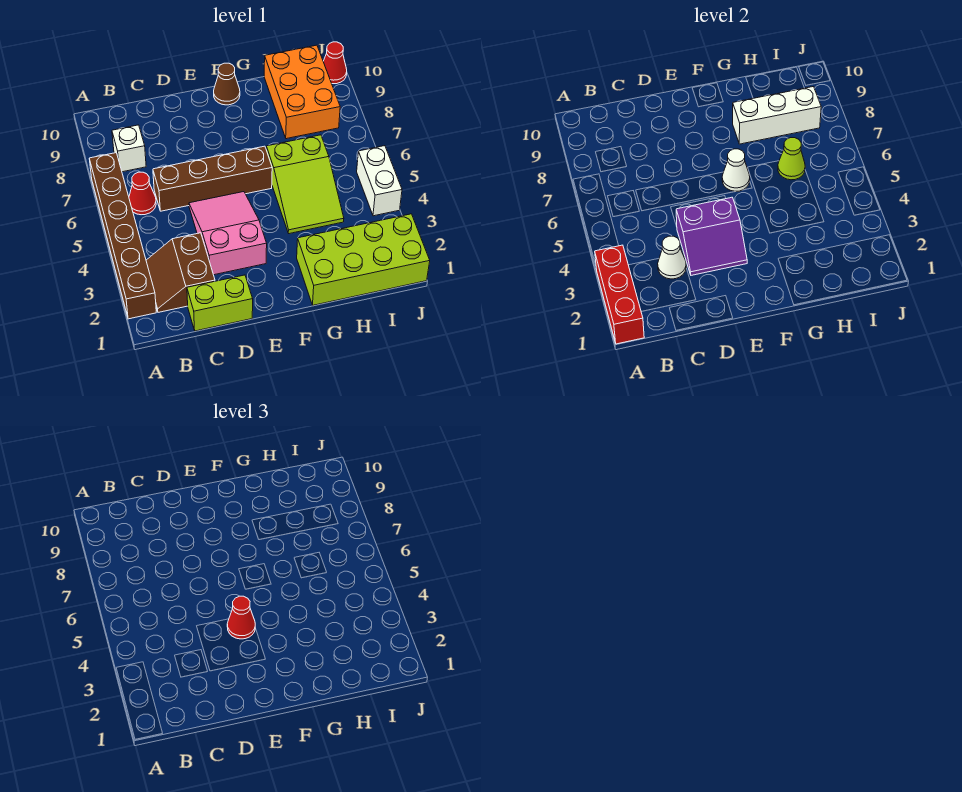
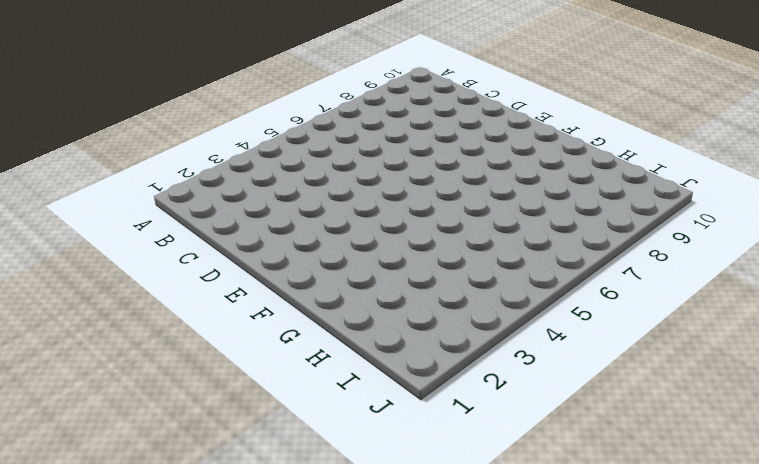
none -> brown brick A2:A7 level 1
none -> brown slope B2:C3 level 1 top C
none -> red cone B6 level 1

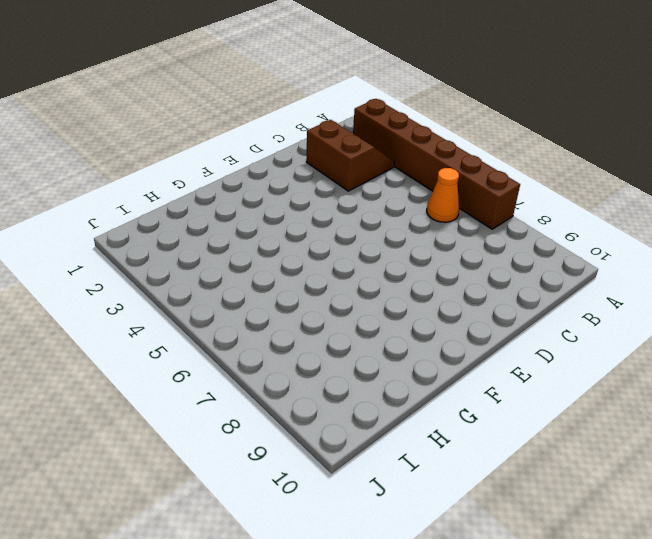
orange cone B6 level 1 -> red cone B6 level 1
none -> white brick B8 level 1
none -> lime brick C1:D1 level 1
none -> brown brick C6:F6 level 1

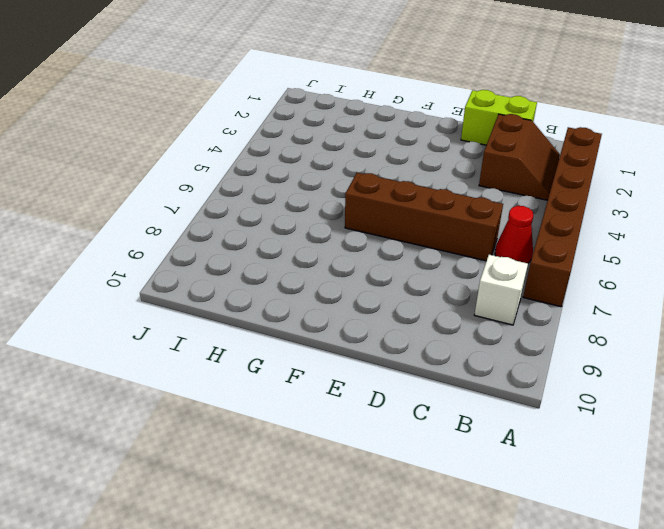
none -> pink slope D3:E5 level 1 top 3
none -> brown cone F10 level 1
none -> lime brick G1:J2 level 1

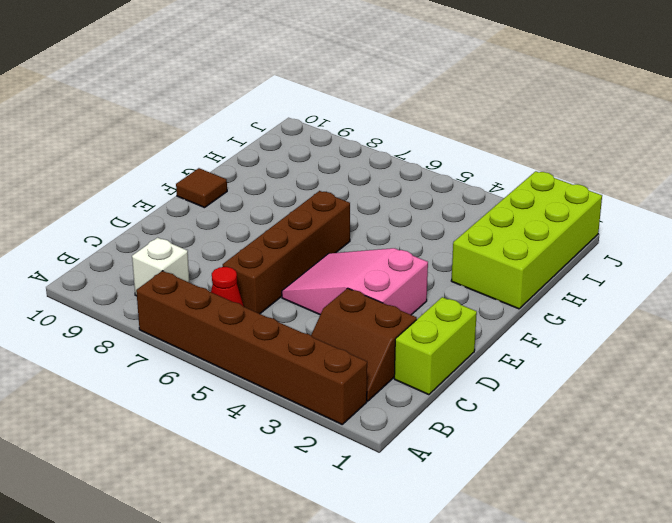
brown tile F10 level 1 -> brown cone F10 level 1
none -> lime slope G4:H6 level 1 top 6
none -> orange brick H8:I10 level 1
none -> white brick J4:J5 level 1

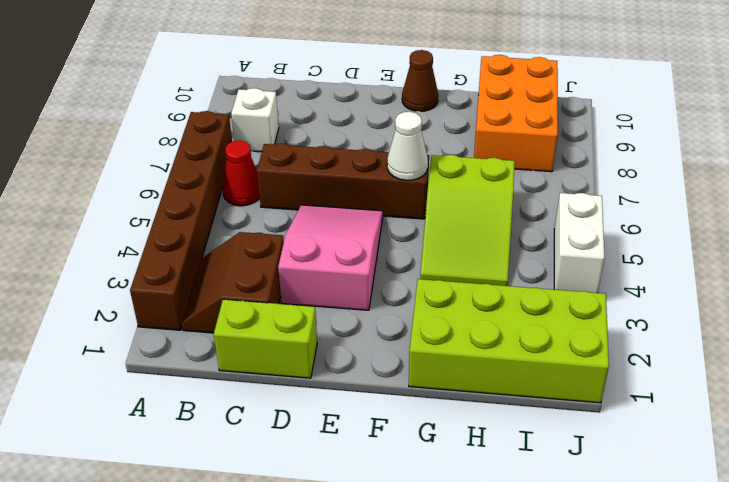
none -> red cone J10 level 1
none -> red brick A1:A3 level 2
none -> white cone C3 level 2

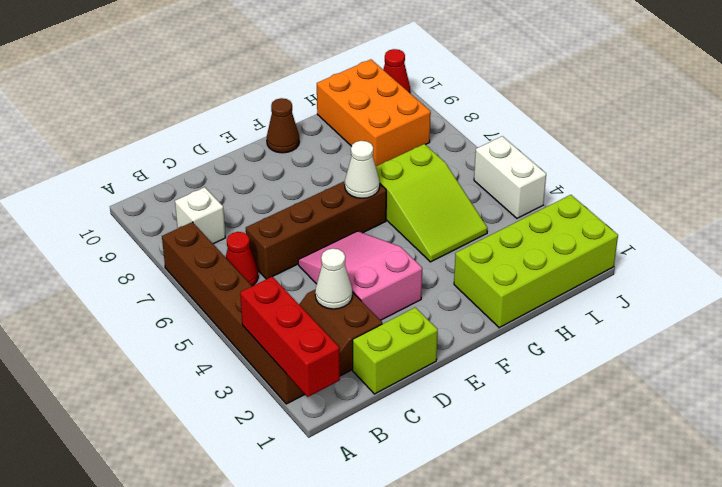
none -> purple slope D3:E4 level 2 top 4
none -> white brick G8:I8 level 2
none -> lime cone H6 level 2

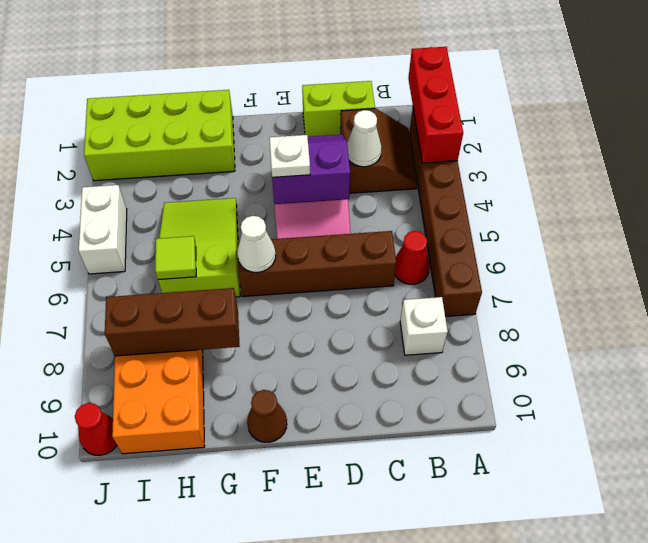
white plate E4 level 3 -> red cone E4 level 3
brown brick G8:I8 level 2 -> white brick G8:I8 level 2
lime tile H6 level 2 -> lime cone H6 level 2

